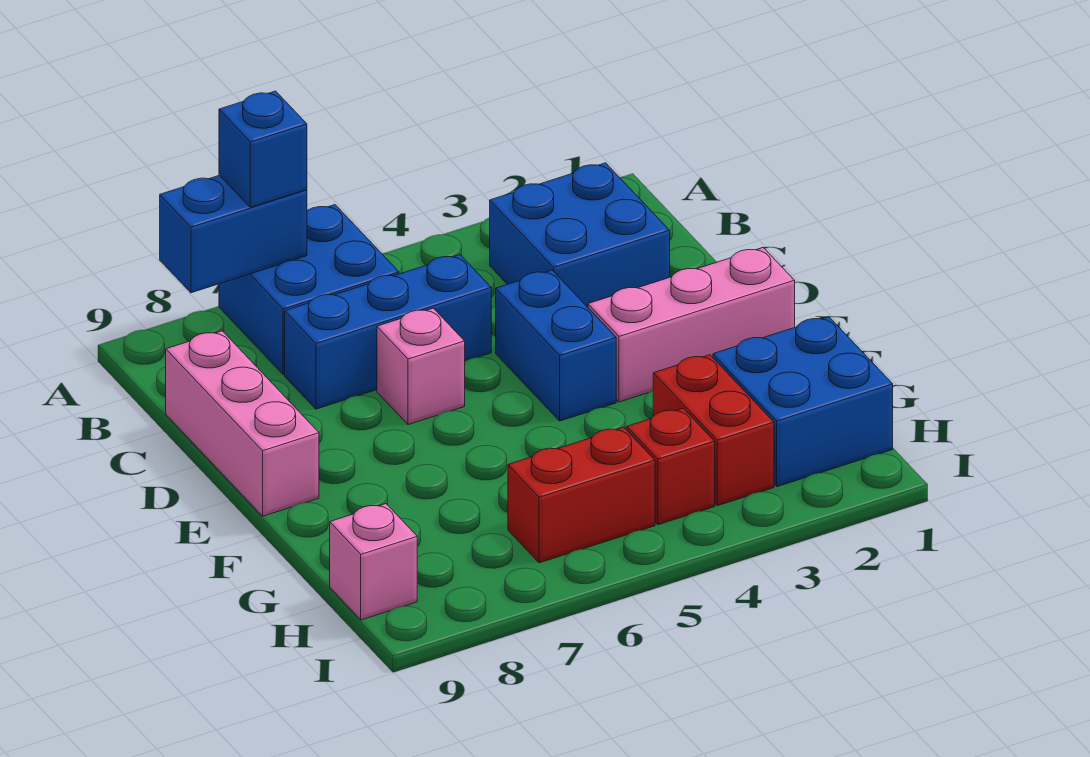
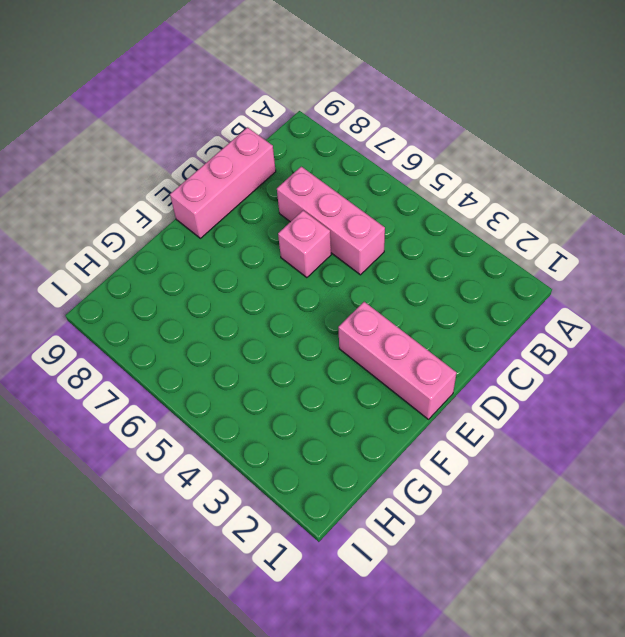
pink brick C5:C7 level 1 -> blue brick C5:C7 level 1
none -> blue brick A6:B7 level 1
none -> blue brick B2:C3 level 1
none -> blue brick D4:E4 level 1

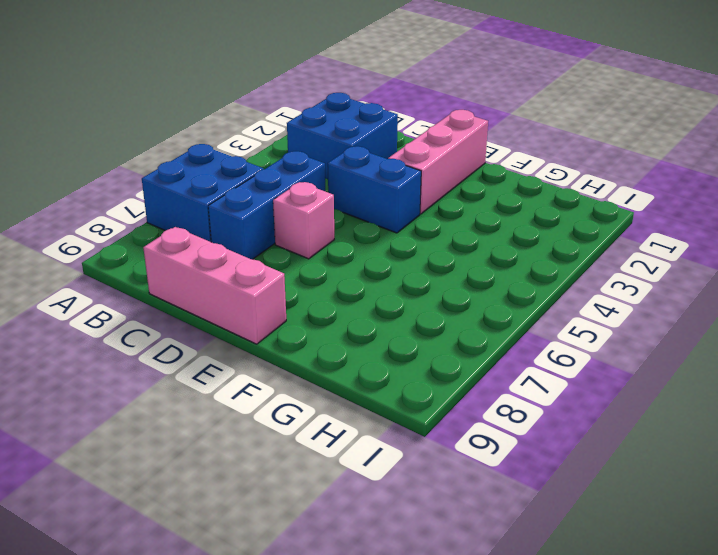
none -> blue brick G1:H2 level 1
none -> red brick G3:H3 level 1
none -> red brick H4 level 1

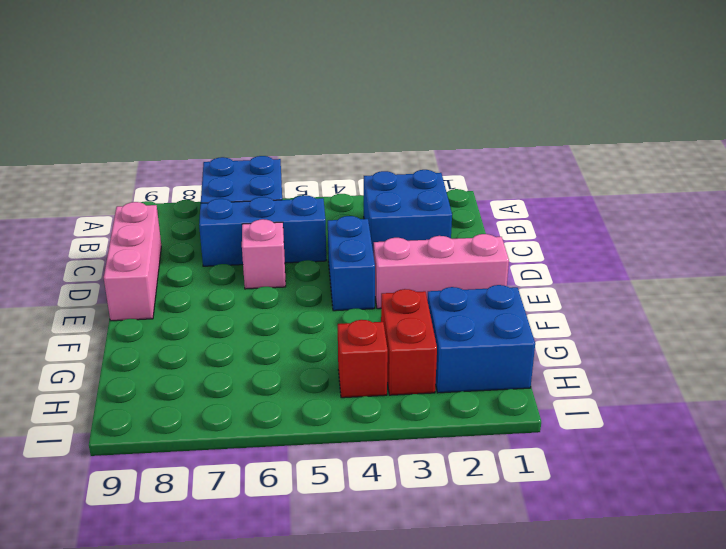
none -> red brick H5:H6 level 1
none -> pink brick H9 level 1
none -> blue brick A7:A8 level 2

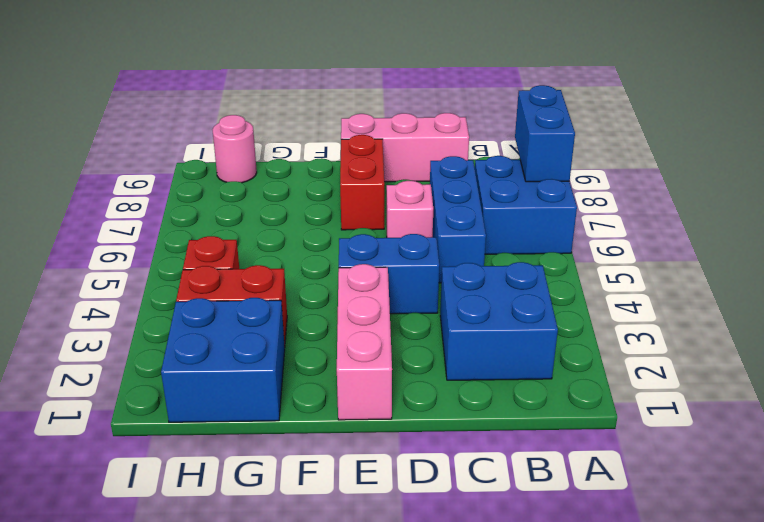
red brick E7:E8 level 1 -> red brick H5:H6 level 1
pink round brick H9 level 1 -> pink brick H9 level 1
none -> blue brick A7 level 3

